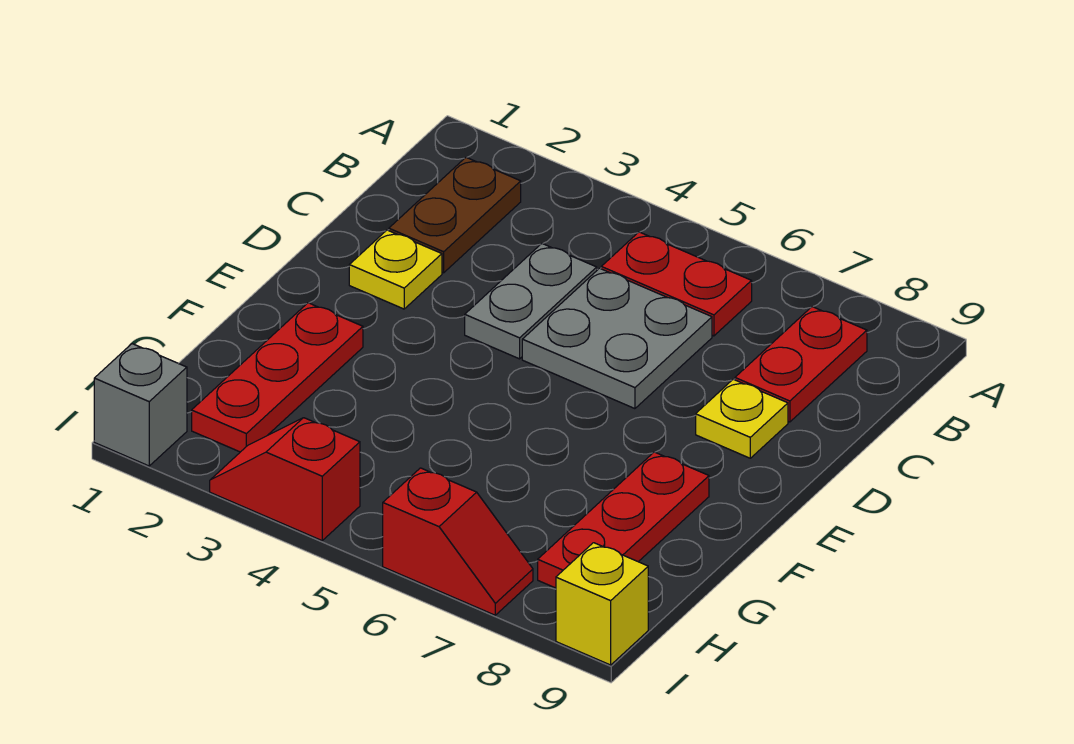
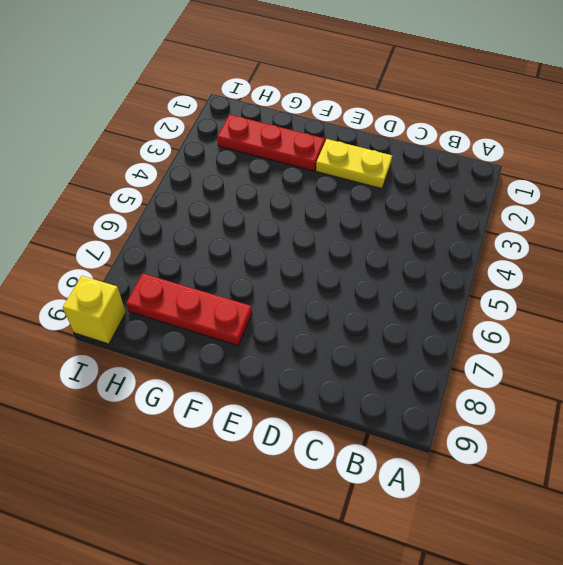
yellow plate D2:E2 level 1 -> yellow plate D2 level 1
none -> brown plate B2:C2 level 1
none -> red plate B5:B6 level 1
none -> red plate B8:C8 level 1

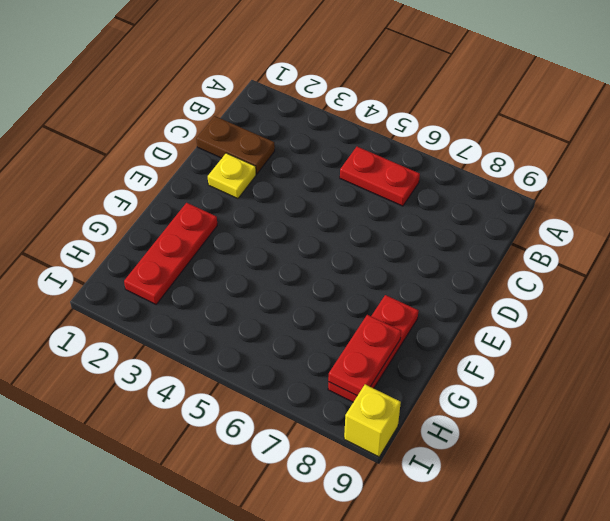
brown plate C1:C2 level 1 -> brown plate B2:C2 level 1
red plate G8:H8 level 2 -> red plate B8:C8 level 1
none -> grey plate C4:D4 level 1
none -> grey plate C5:D6 level 1
none -> yellow plate D8 level 1

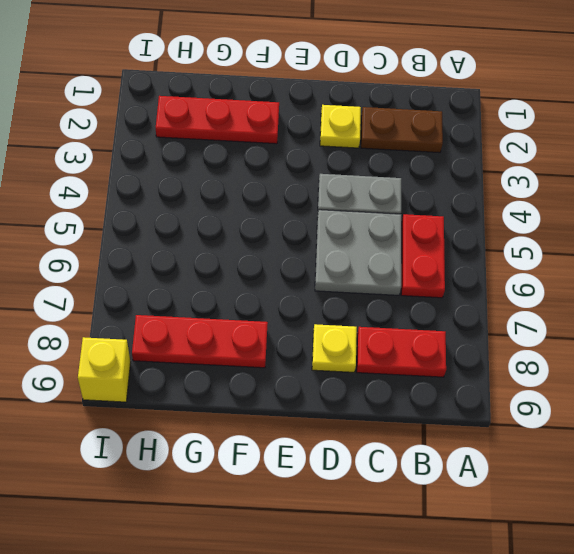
none -> grey brick I1 level 1
none -> red slope I3:I4 level 1 top 4
none -> red slope I6:I7 level 1 top 6

